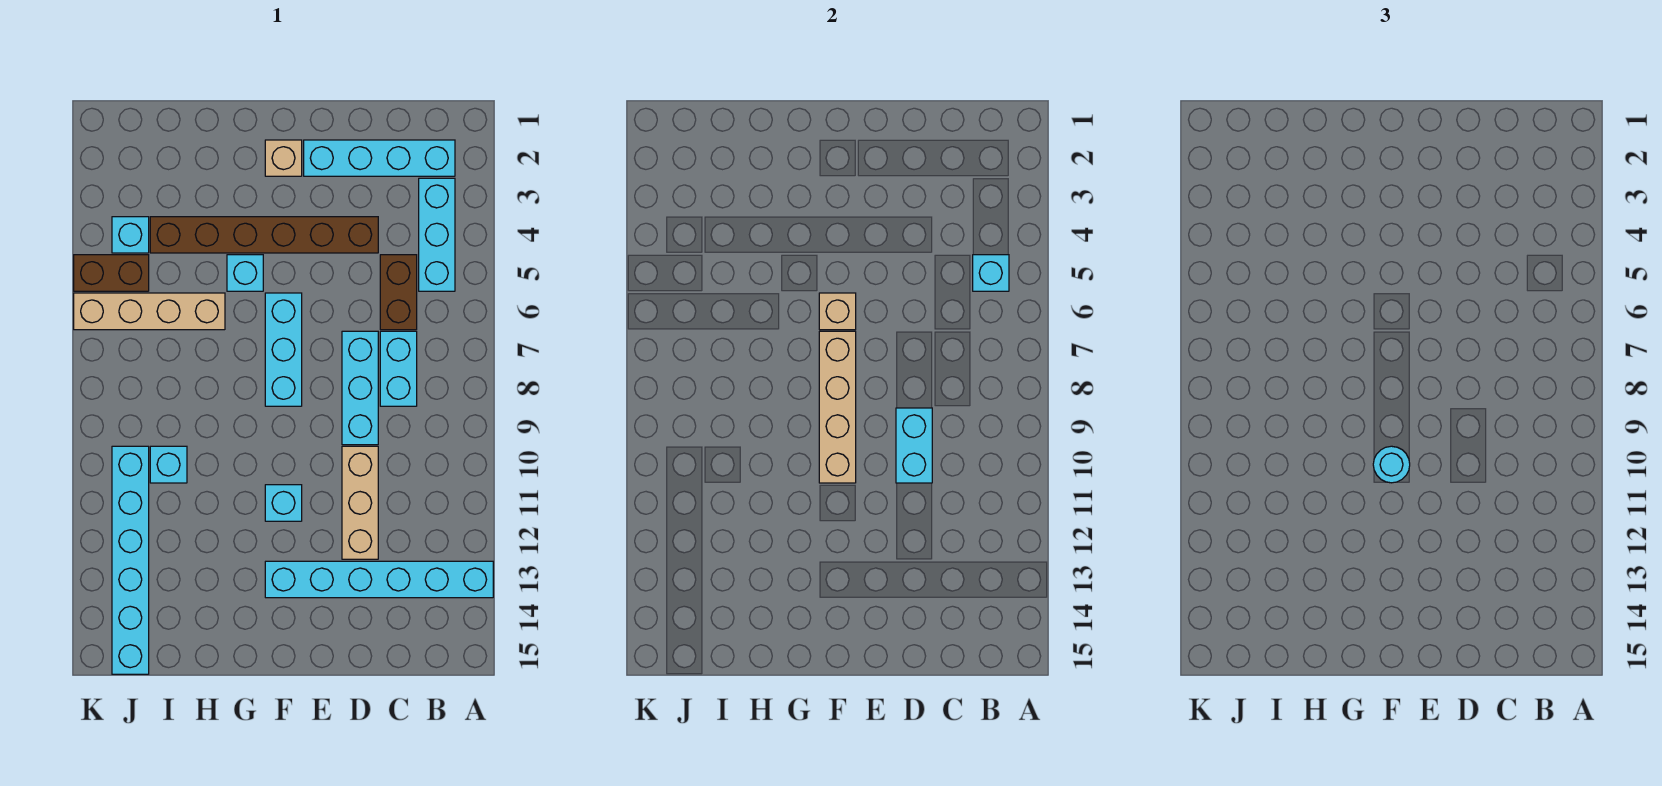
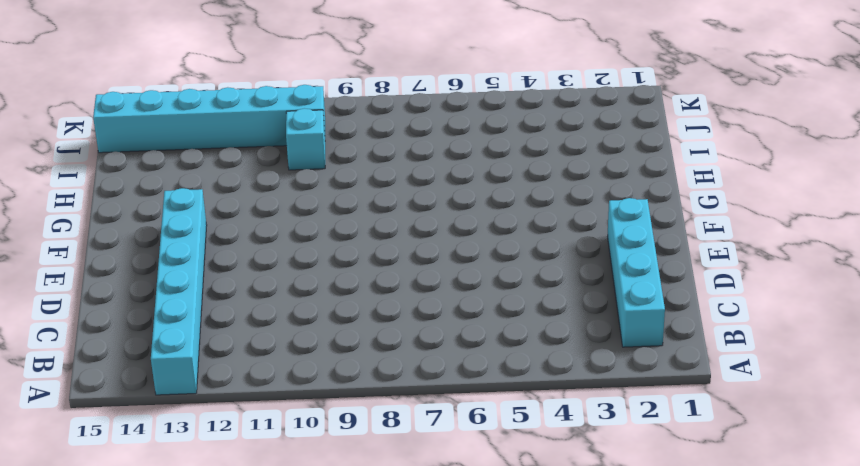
none -> cyan brick B3:B5 level 1
none -> brown brick C5:C6 level 1
none -> cyan brick C7:C8 level 1

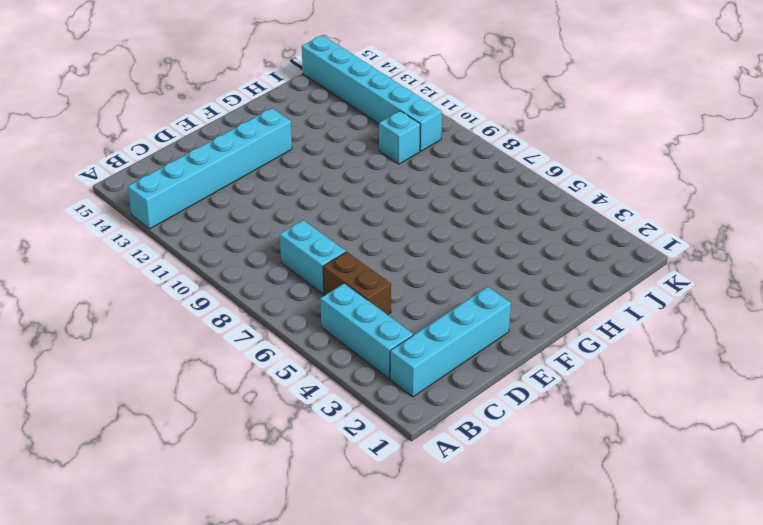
none -> brown brick D4:I4 level 1
none -> cyan brick D7:D9 level 1
none -> tan brick D10:D12 level 1

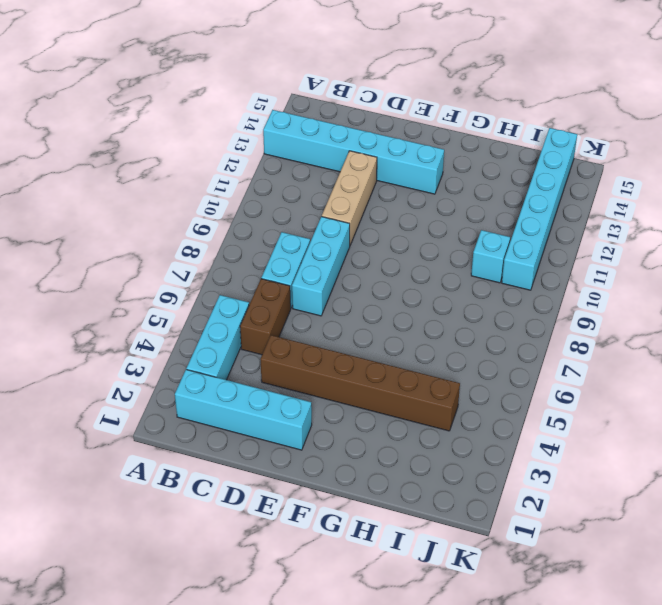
none -> tan brick F2 level 1
none -> cyan brick F6:F8 level 1
none -> cyan brick F11 level 1

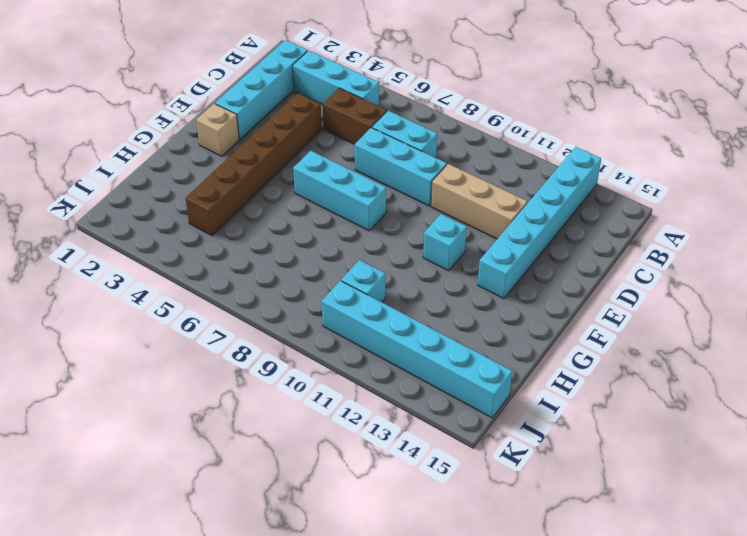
none -> cyan brick G5 level 1
none -> tan brick H6:K6 level 1
none -> cyan brick J4 level 1

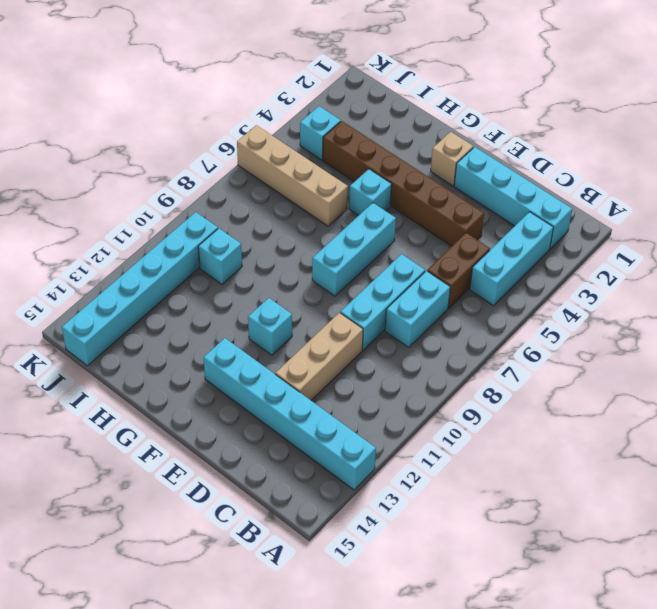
none -> brown brick J5:K5 level 1
none -> cyan brick B5 level 2
none -> cyan brick D9:D10 level 2

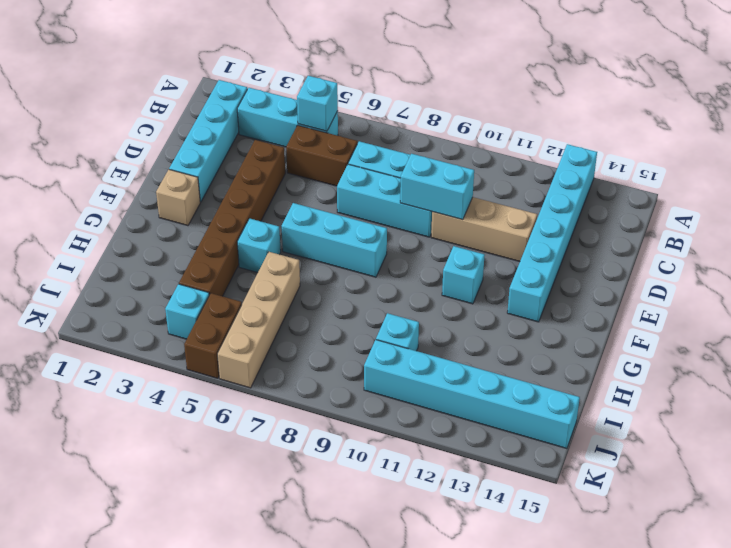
none -> tan brick F6 level 2
none -> tan brick F7:F10 level 2
none -> cyan round brick F10 level 3

